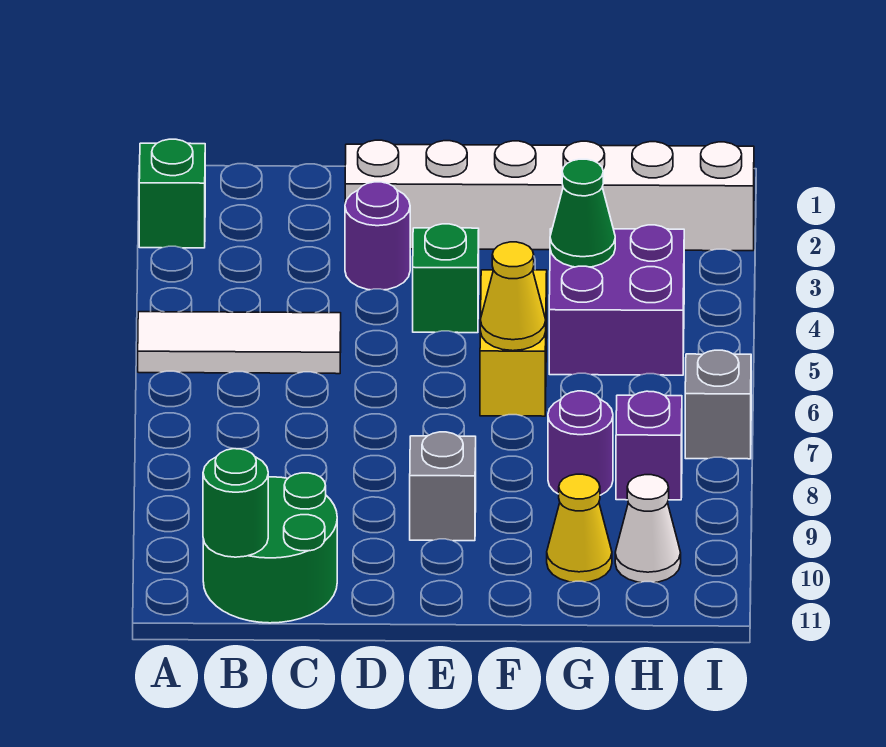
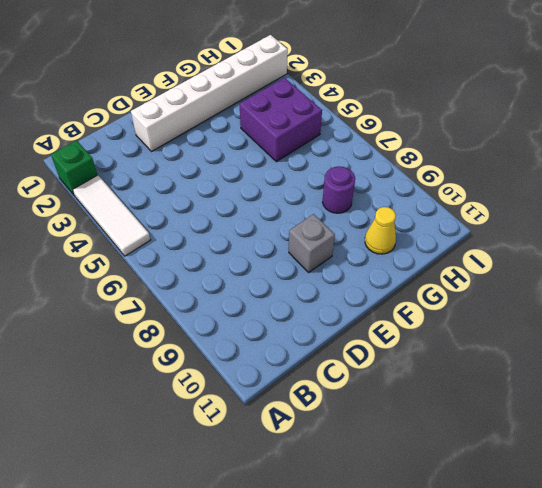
white tile A3:A5 level 1 -> white tile A5:C5 level 1
none -> green round brick B10:C11 level 1
none -> purple round brick D3 level 1
none -> green brick E4 level 1

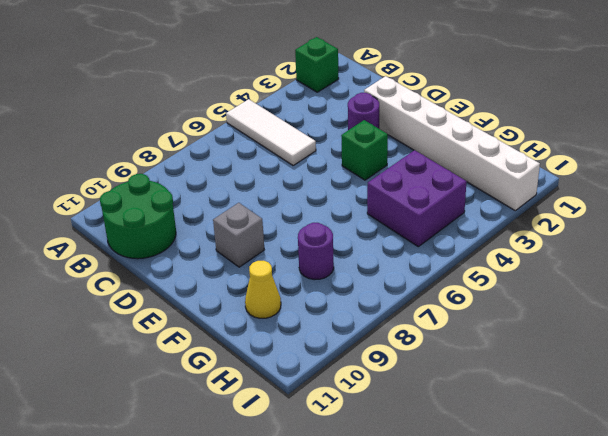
none -> yellow brick F5:F6 level 1
none -> purple brick H8 level 1
none -> white cone H10 level 1

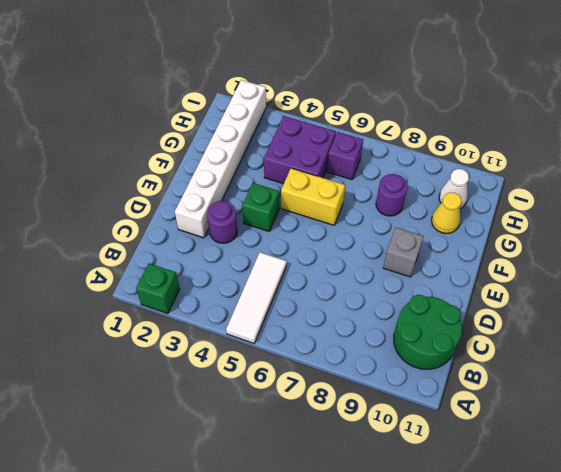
purple brick H6 level 1 -> purple brick H8 level 1
none -> grey brick I7 level 1
none -> green round brick B11 level 2
none -> yellow cone F6 level 2

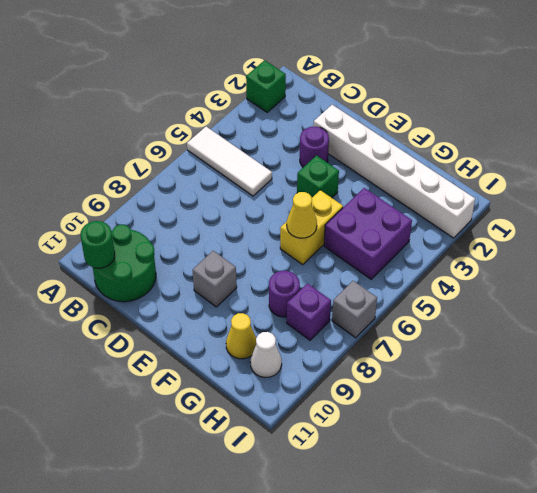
none -> green cone G4 level 2

